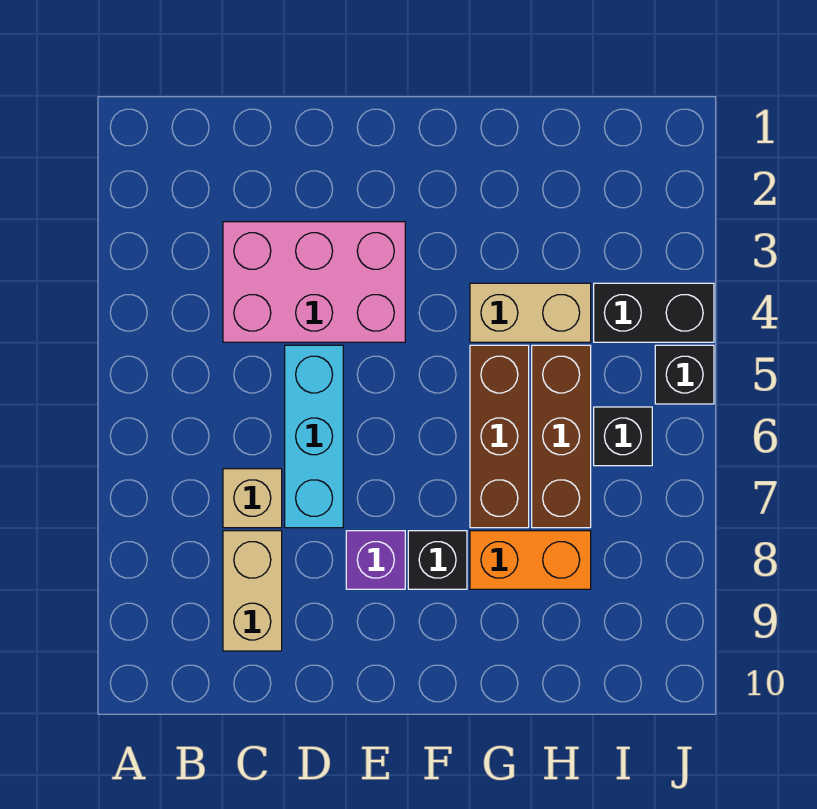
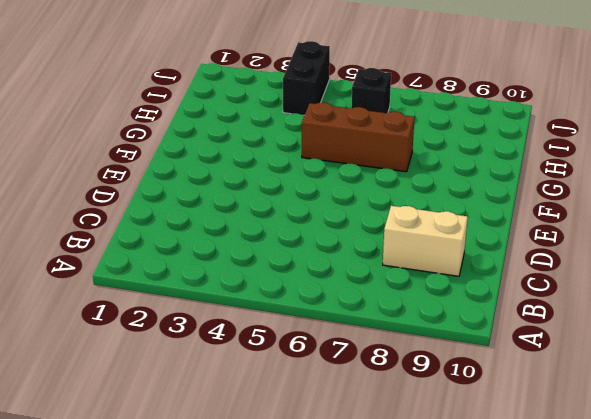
none -> pink brick C3:E4 level 1
none -> tan brick C7 level 1
none -> cyan brick D5:D7 level 1

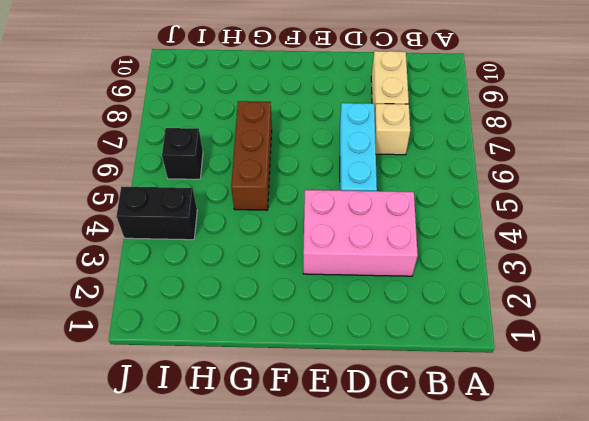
none -> purple brick E8 level 1
none -> black brick F8 level 1
none -> tan brick G4:H4 level 1

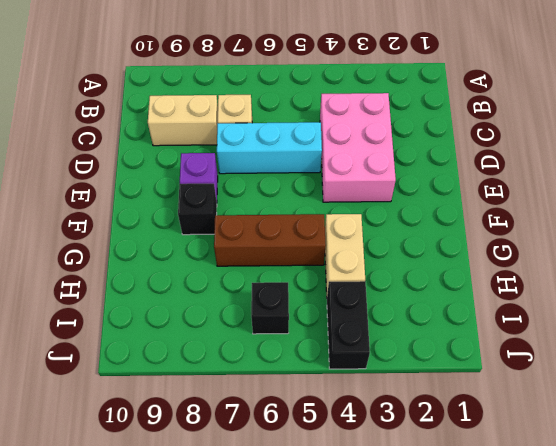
none -> orange brick G8:H8 level 1
none -> brown brick H5:H7 level 1
none -> black brick J5 level 1

